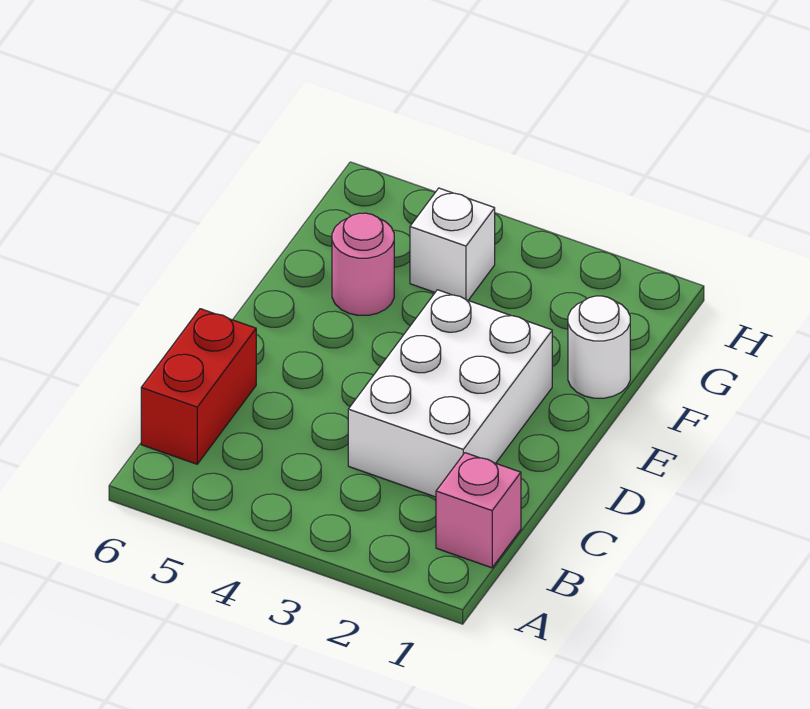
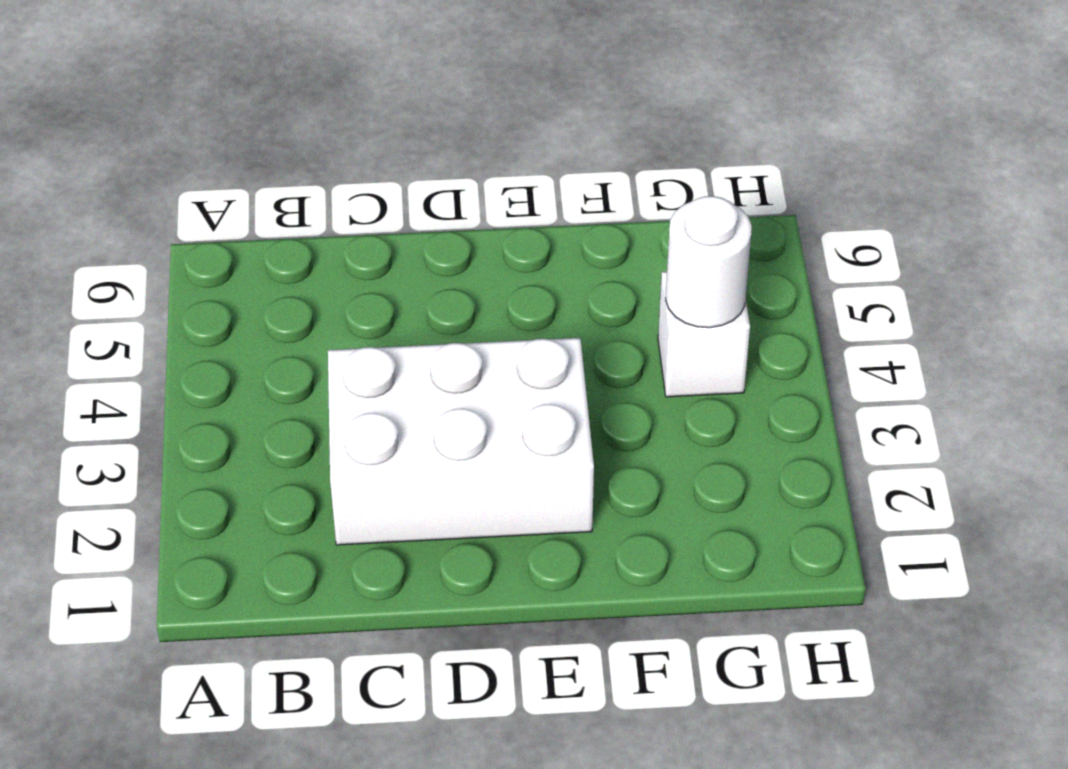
white round brick G4 level 2 -> white round brick F1 level 1
none -> pink brick B1 level 1
none -> red brick B6:C6 level 1

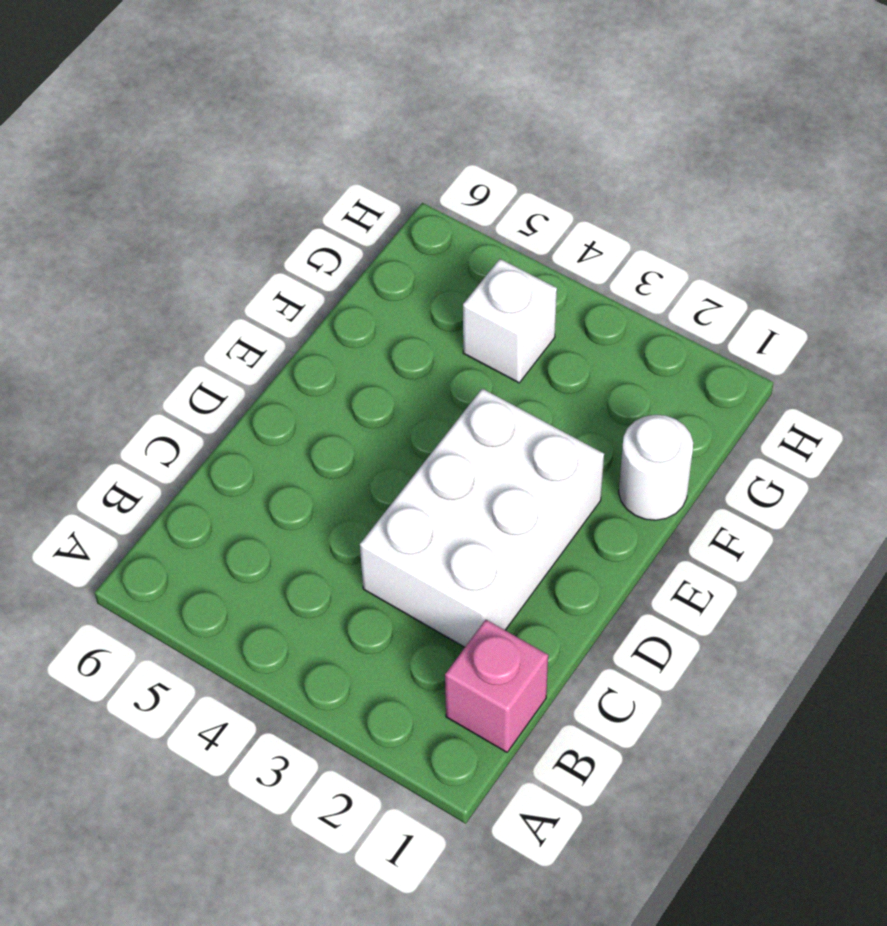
none -> red brick B6:C6 level 1
none -> pink round brick F5 level 1

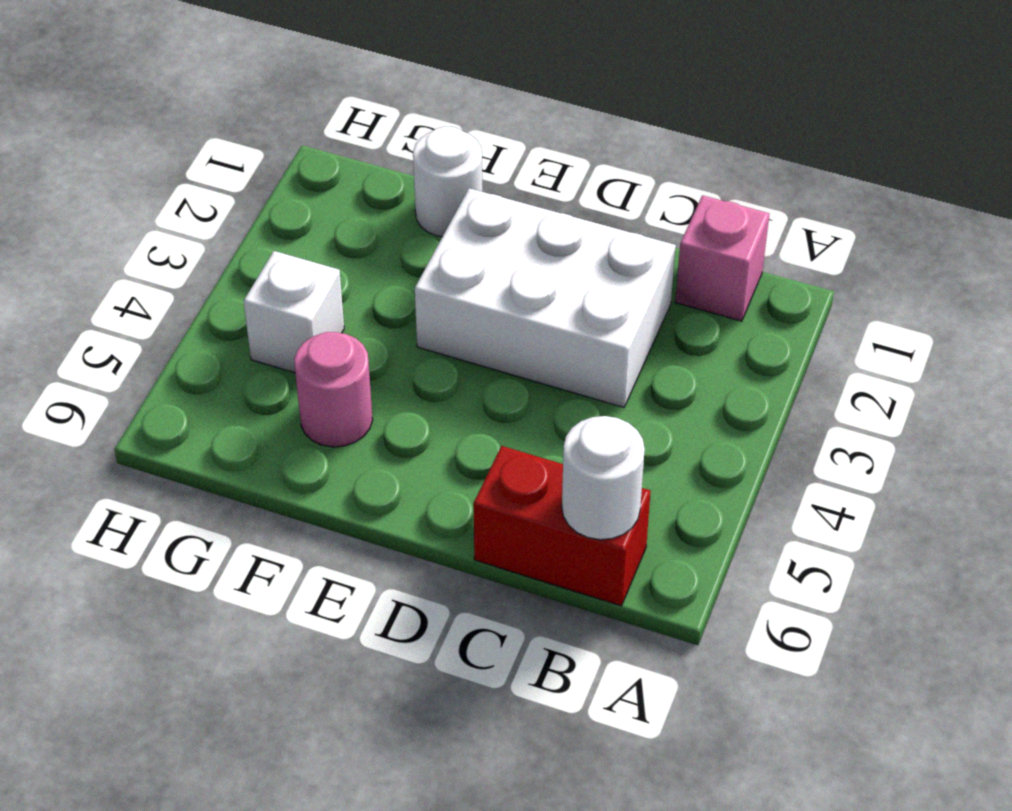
white round brick B6 level 2 -> none

